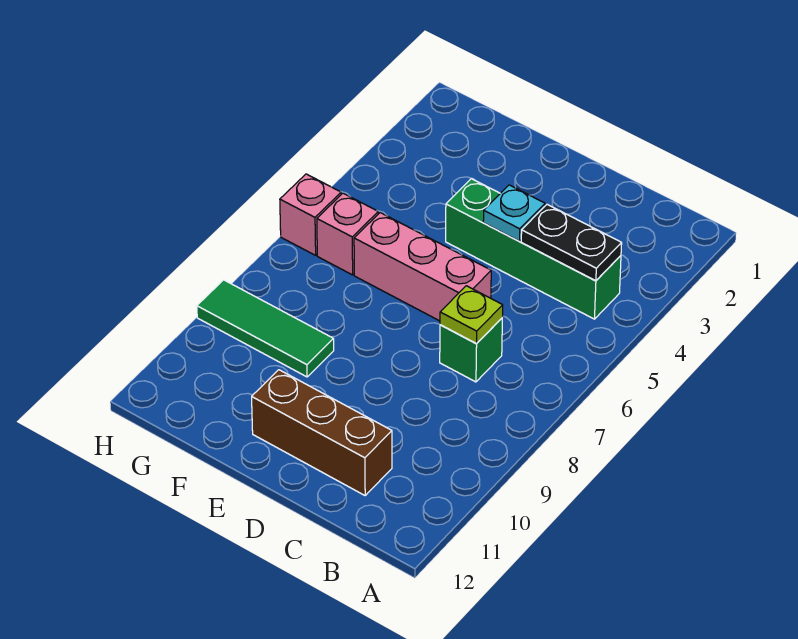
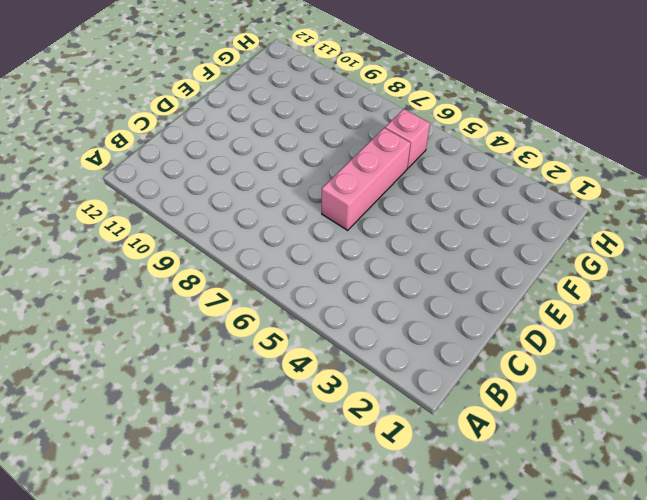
none -> green brick B4:E4 level 1
none -> green brick C7 level 1

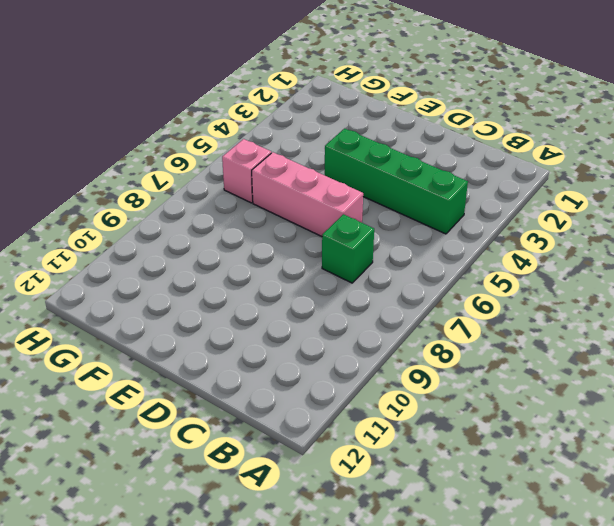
none -> brown brick C11:E11 level 1
none -> green tile F9:H9 level 1

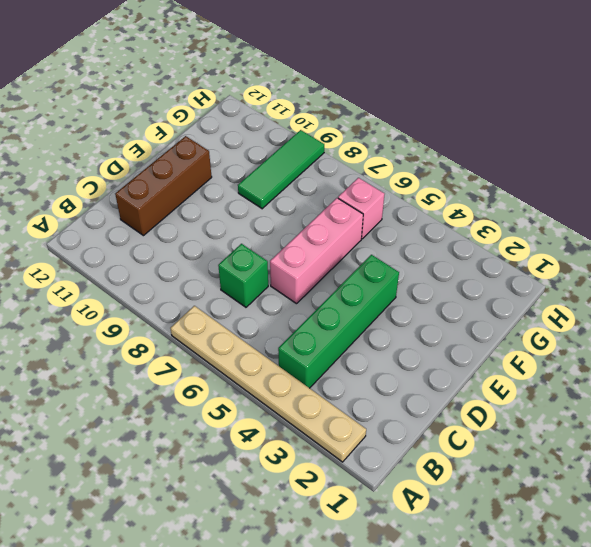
tan plate A2:A7 level 1 -> none
none -> pink brick H6 level 1
none -> black plate B4:C4 level 2

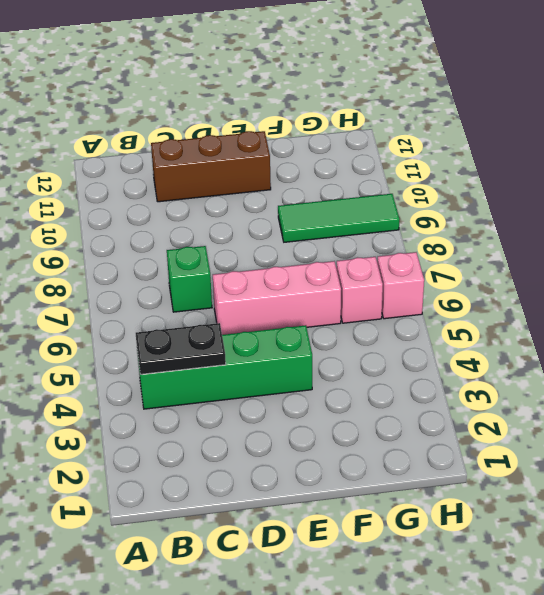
none -> lime plate C7 level 2
none -> cyan plate D4 level 2

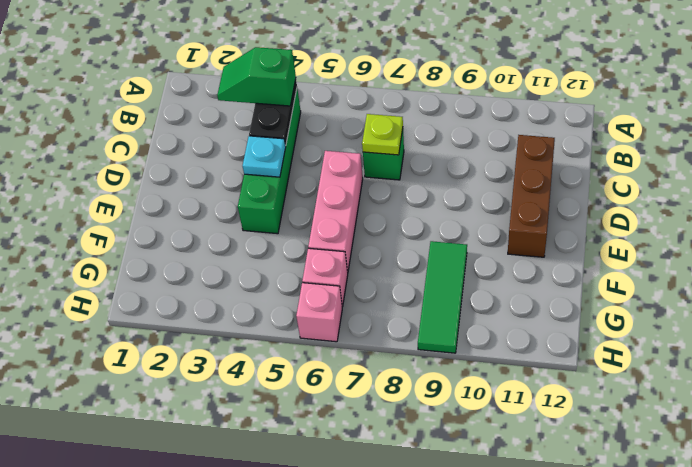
green slope B3:B4 level 3 top 4 -> none

